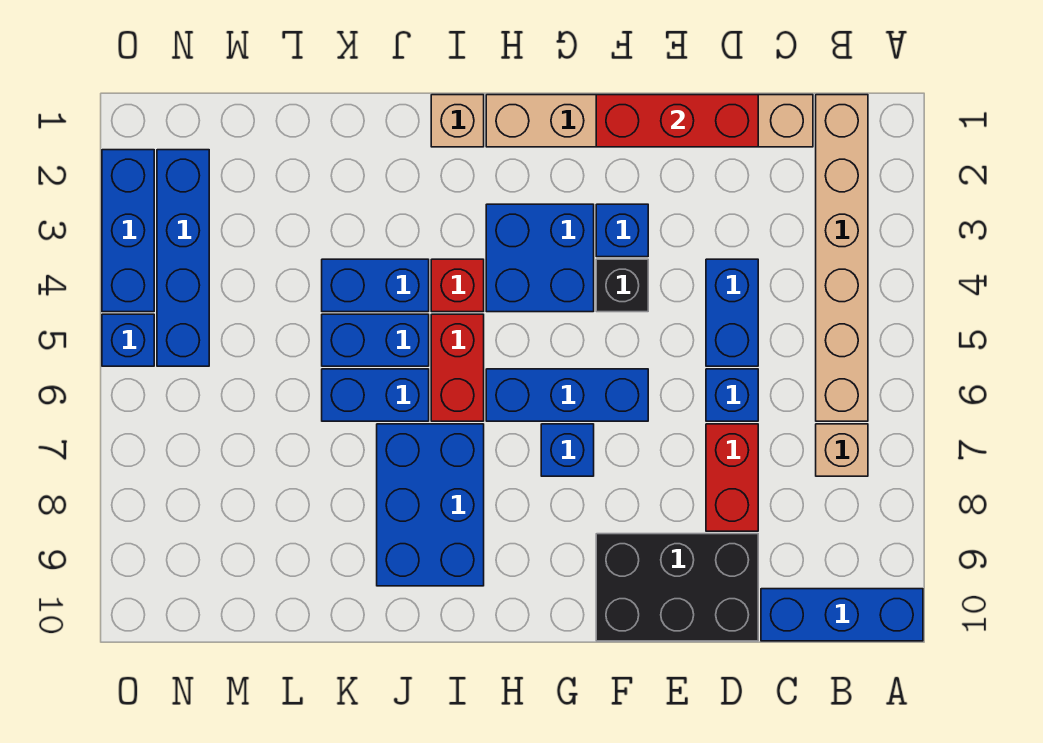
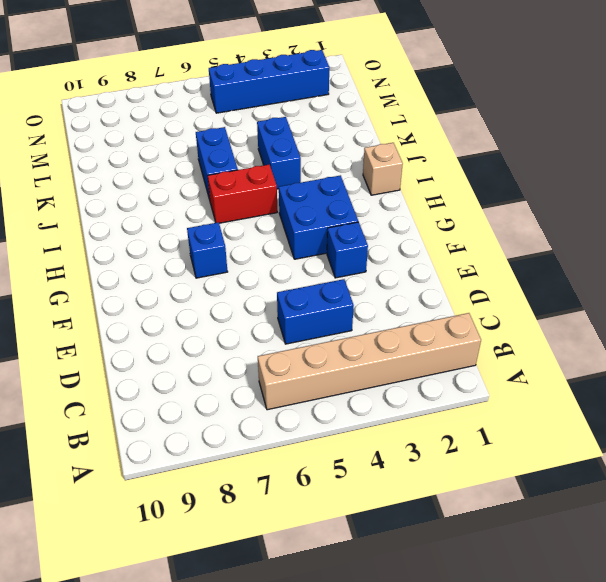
none -> blue brick A10:C10 level 1
none -> tan brick B7 level 1
none -> tan brick C1:H1 level 1

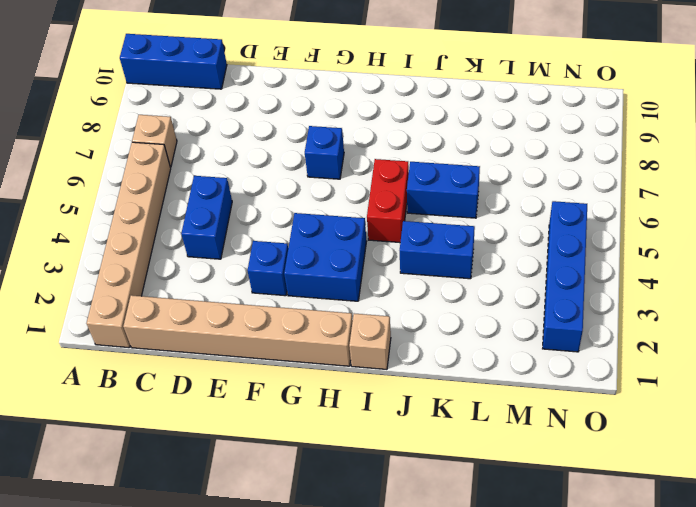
none -> blue brick D6 level 1
none -> red brick D7:D8 level 1
none -> black brick D9:F10 level 1

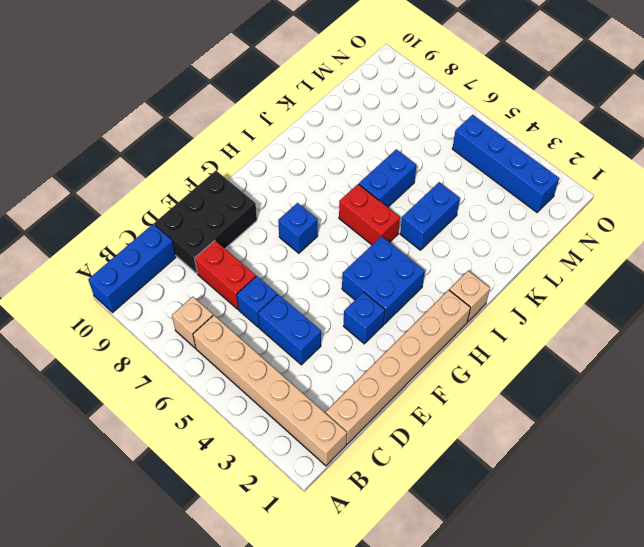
none -> black brick F4 level 1
none -> blue brick F6:H6 level 1
none -> red brick I4 level 1

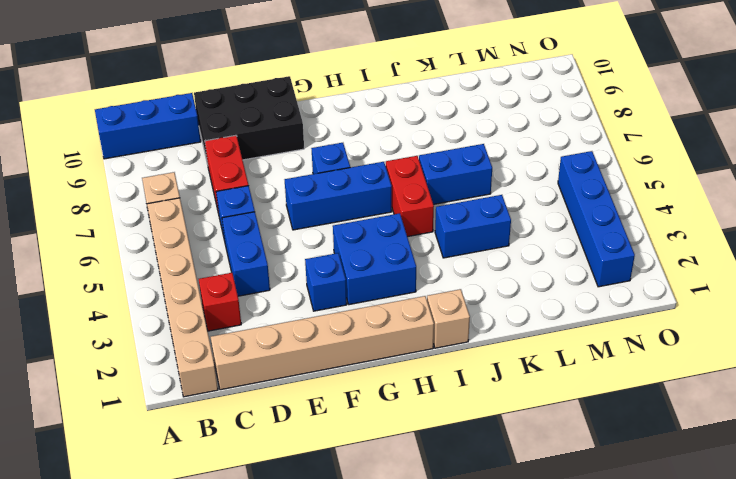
red brick C3 level 1 -> red brick I4 level 1
none -> black brick F4 level 1
none -> blue brick I7:J9 level 1
none -> blue brick J5:K5 level 1

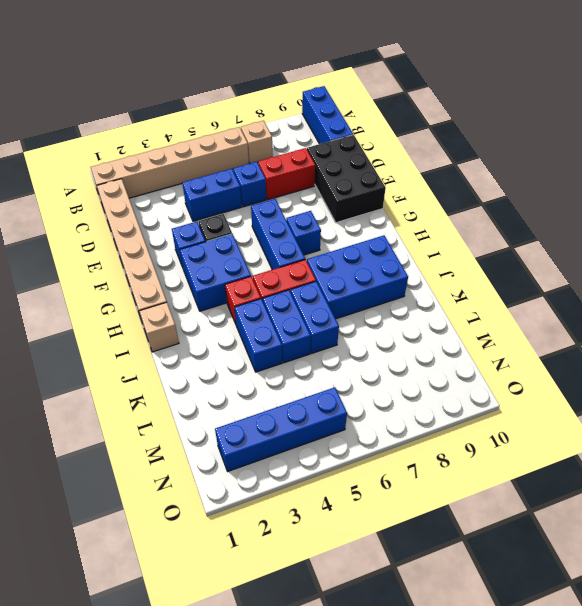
none -> blue brick O2:O4 level 1
none -> blue brick O5 level 1
none -> red brick D1:F1 level 2

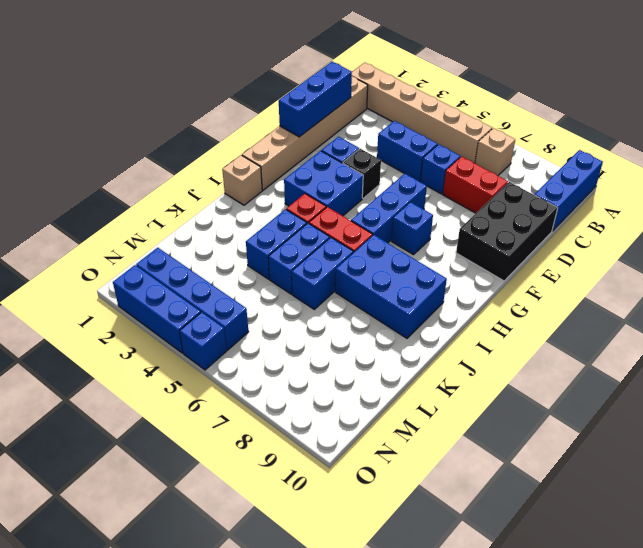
blue brick D1:F1 level 2 -> red brick D1:F1 level 2

